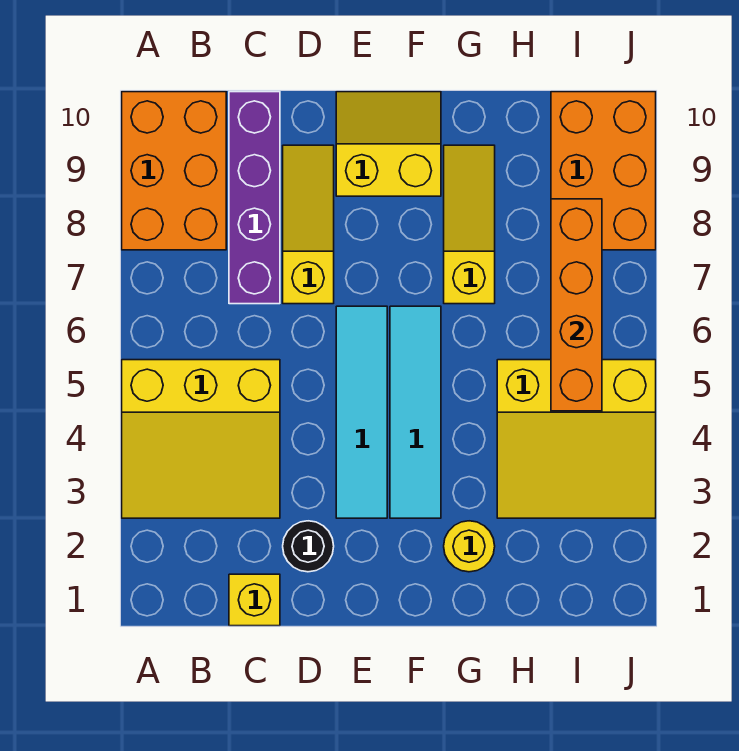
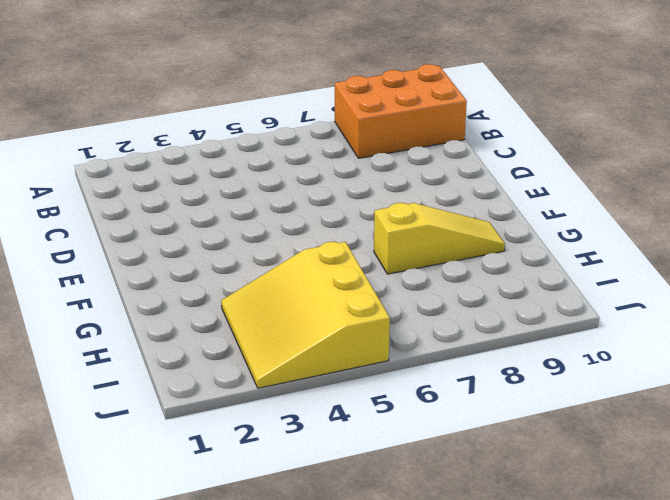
none -> yellow slope A3:C5 level 1 top 5
none -> yellow brick C1 level 1
none -> purple brick C7:C10 level 1

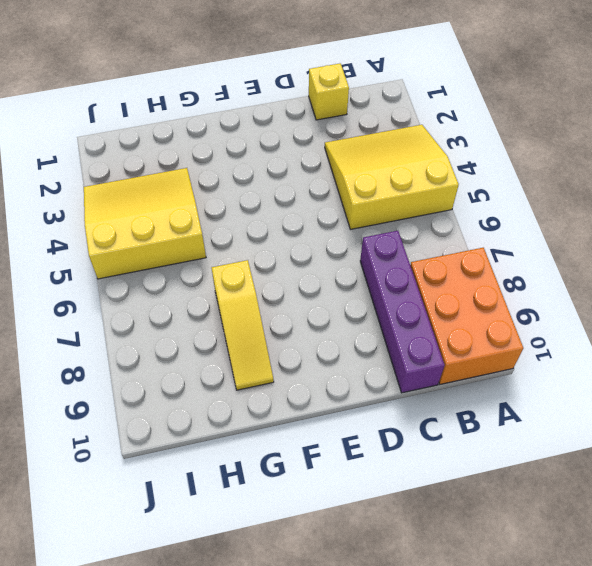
none -> black round brick D2 level 1
none -> yellow slope D7:D9 level 1 top 7
none -> cyan tile E3:E6 level 1

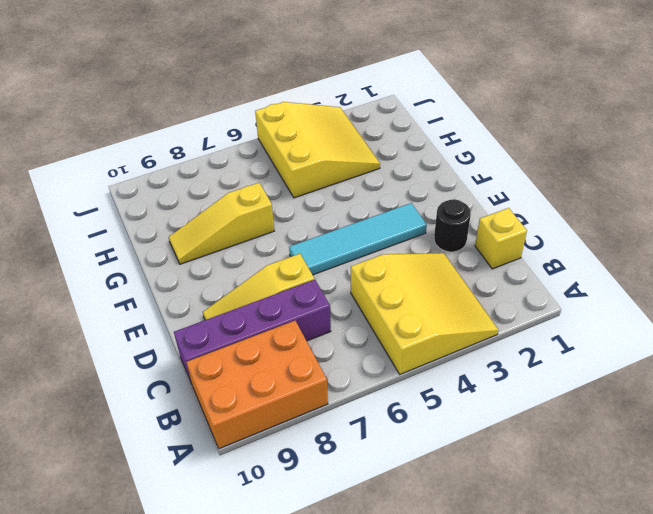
none -> yellow slope E9:F10 level 1 top 9
none -> cyan tile F3:F6 level 1
none -> yellow round brick G2 level 1

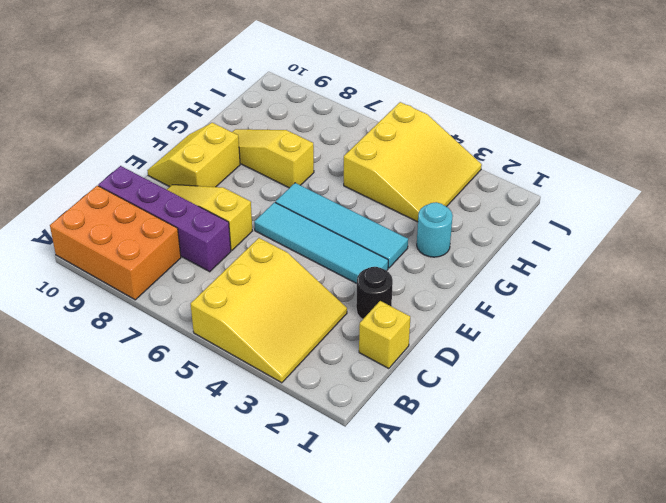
cyan round brick G2 level 1 -> yellow round brick G2 level 1
none -> orange brick I8:J10 level 1
none -> orange brick I5:I8 level 2

